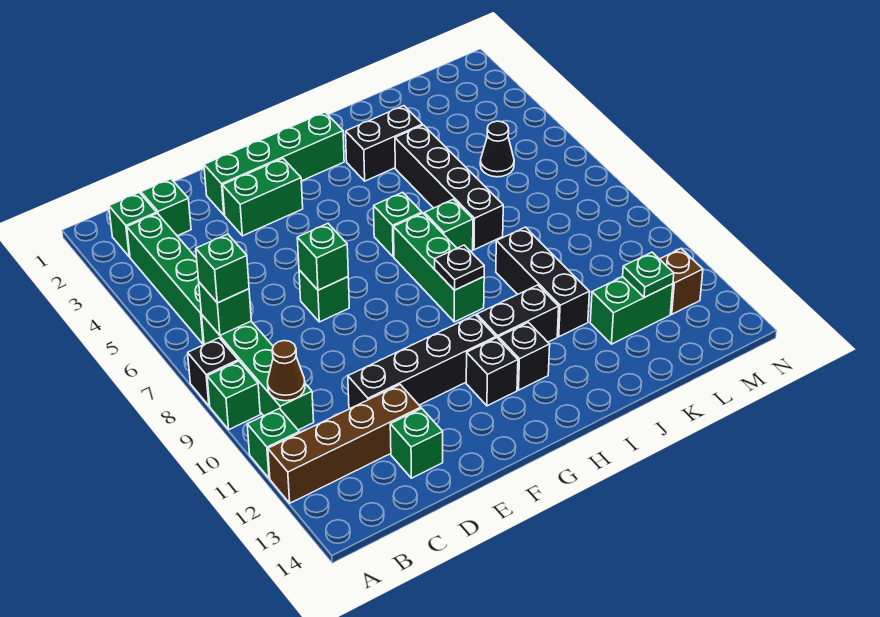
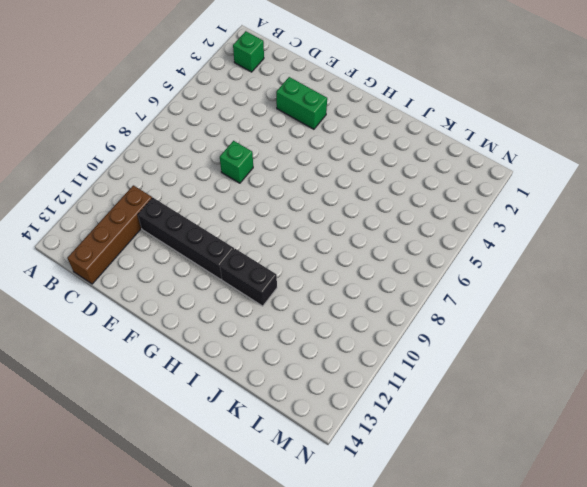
brown brick C11:C14 level 1 -> brown brick A12:D12 level 1
none -> black brick A8 level 1
none -> green brick A9 level 1
none -> green brick A11 level 1
none -> green brick B3:B6 level 1

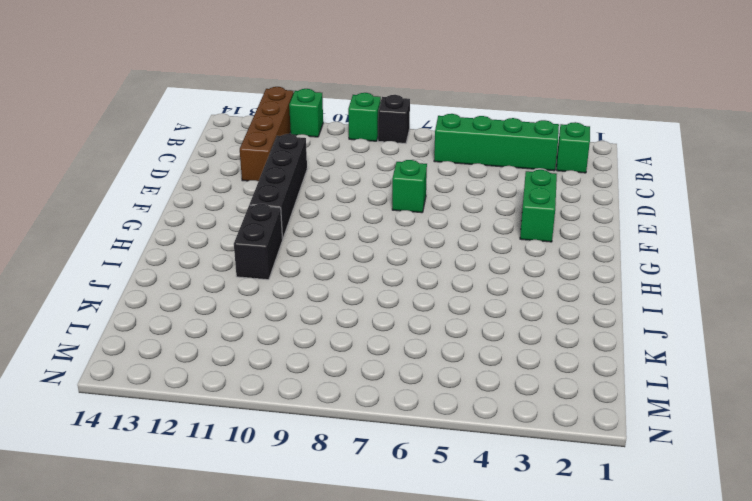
none -> green brick B7:B10 level 1
none -> green brick C2 level 1
none -> green brick D13 level 1
none -> green brick E2:H2 level 1

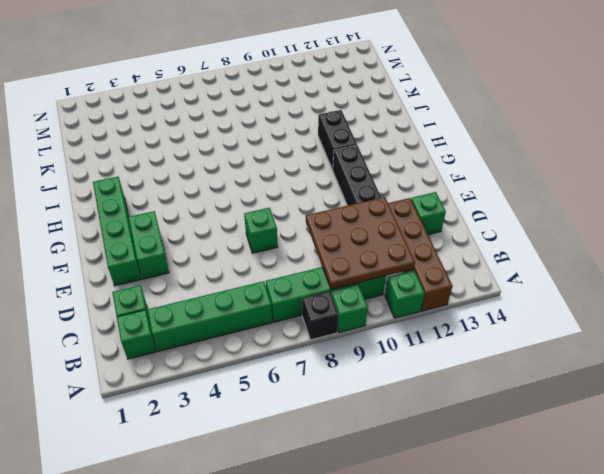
brown plate B9:D11 level 2 -> brown cone B10 level 2
none -> black brick G12 level 1
none -> green brick H6 level 1
none -> green brick H7:H9 level 1
none -> black brick H12 level 1

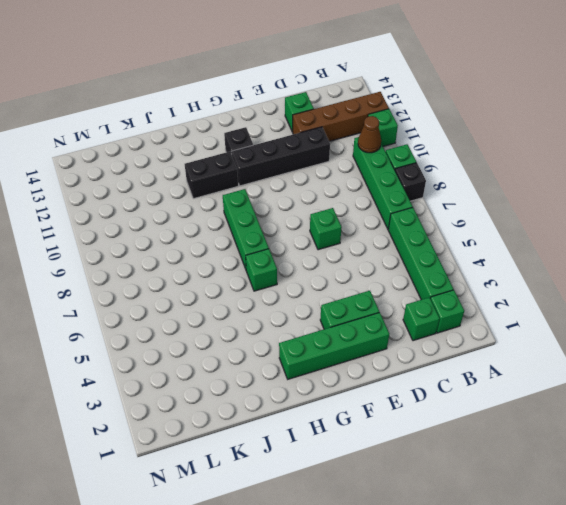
none -> black brick H12 level 1
none -> black brick I3:J3 level 1
none -> green brick I7 level 1
none -> black brick J4:J7 level 1

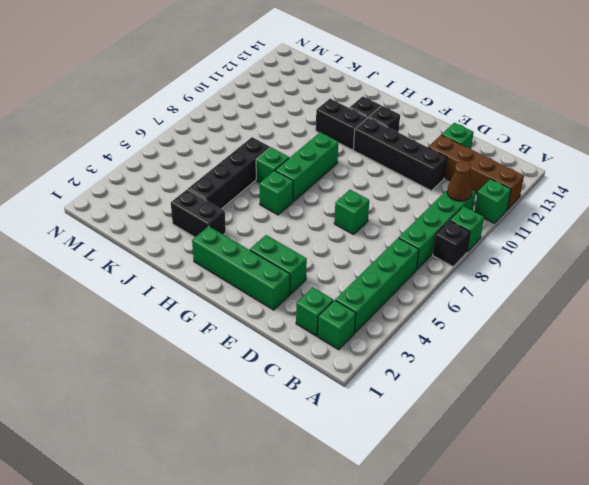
none -> black brick J9:J11 level 1
none -> green brick K12:L12 level 1
none -> black cone L5 level 1
none -> brown brick M12 level 1

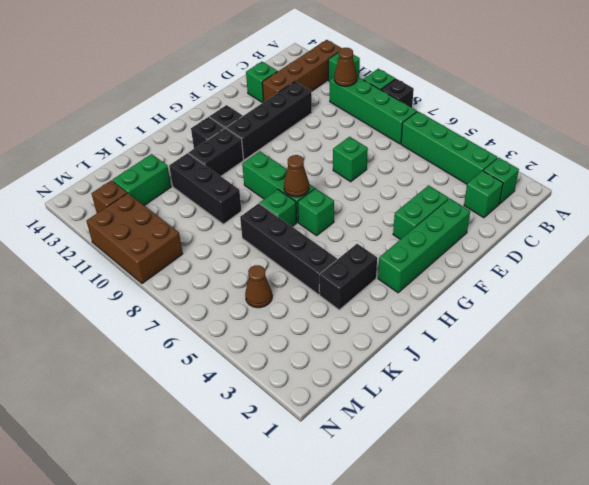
brown cone H7 level 2 -> none
brown cone L5 level 1 -> black cone L5 level 1
brown brick M9:N11 level 1 -> none
none -> green brick B7 level 2
none -> green brick E7 level 2
none -> black plate H9 level 2
none -> green plate L12 level 2

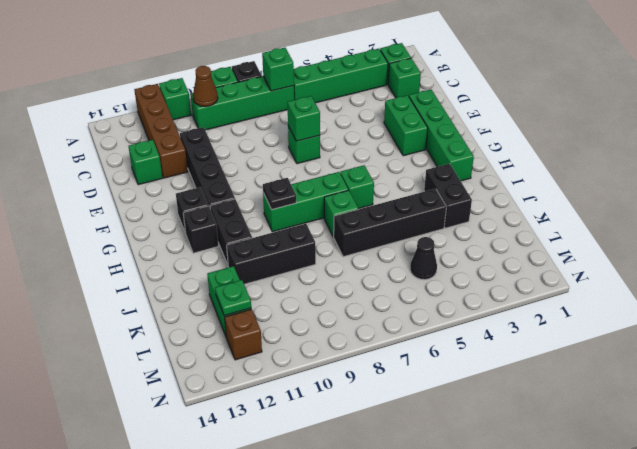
none -> green brick B7 level 3

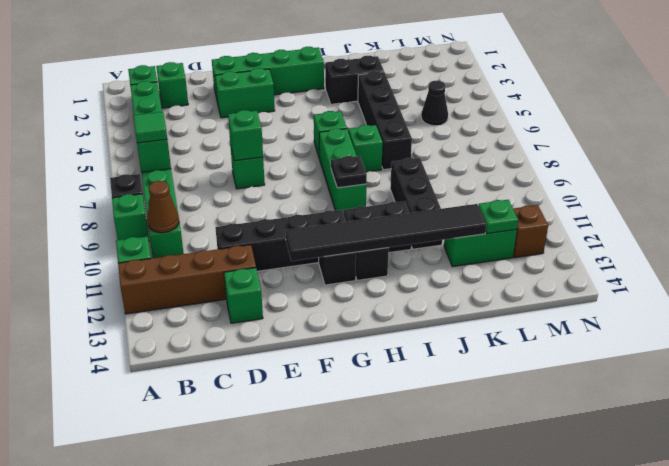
green tile B7 level 3 -> green brick B7 level 3
black tile F12:K12 level 2 -> none

